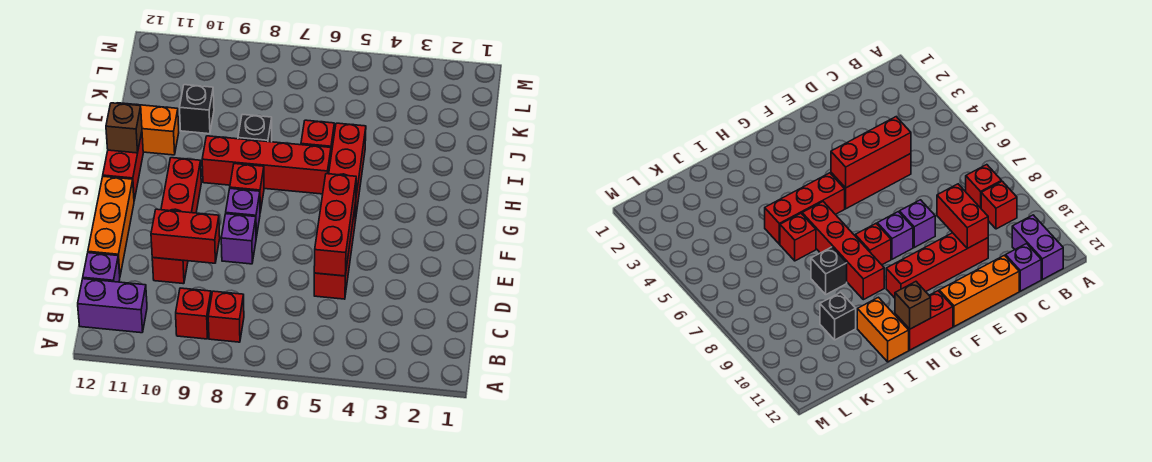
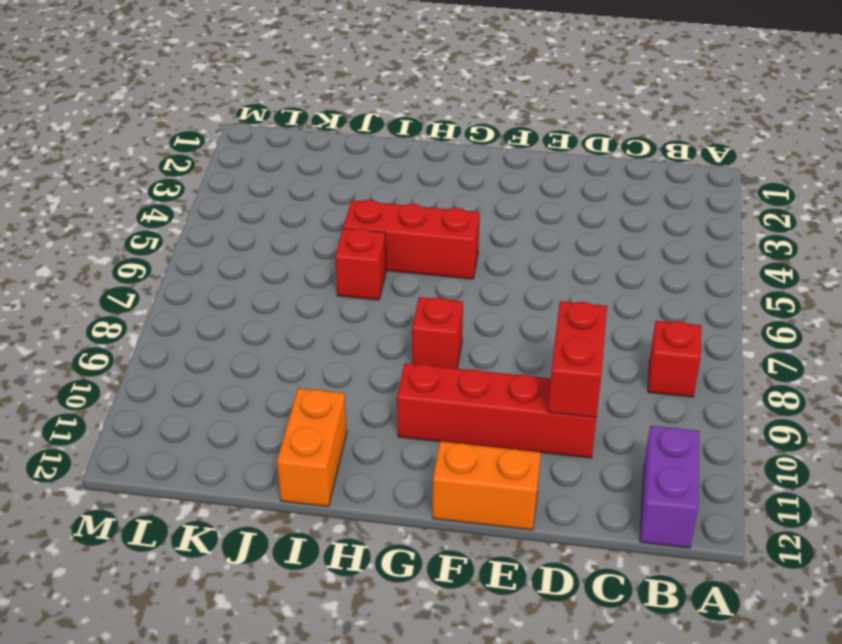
orange brick E12:F12 level 1 -> orange brick D12:F12 level 1
none -> red brick B9 level 1
none -> purple brick C12 level 1
none -> red brick D5:F5 level 1

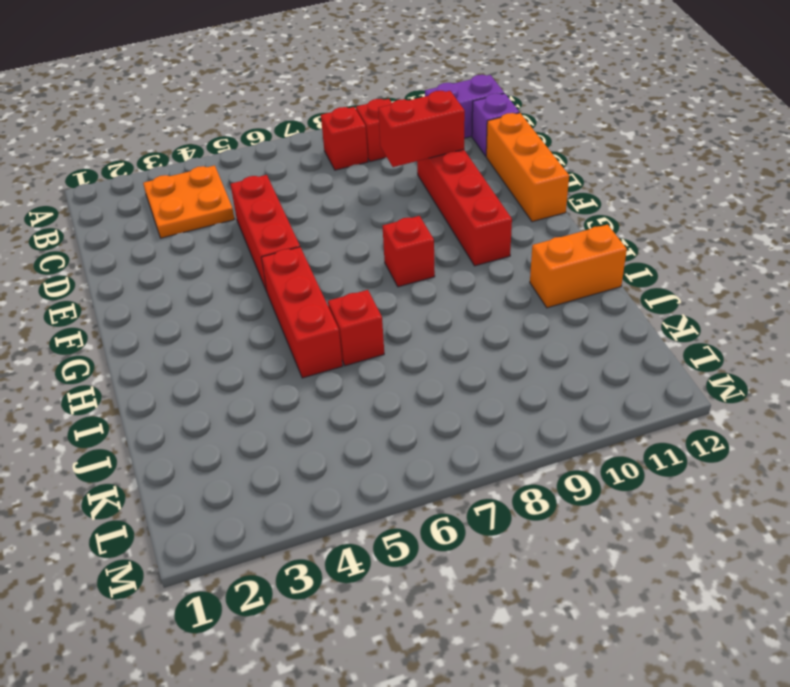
orange plate B3:C4 level 1 -> none
none -> purple brick E8 level 1
none -> purple brick F8 level 1
none -> red brick G12:H12 level 1

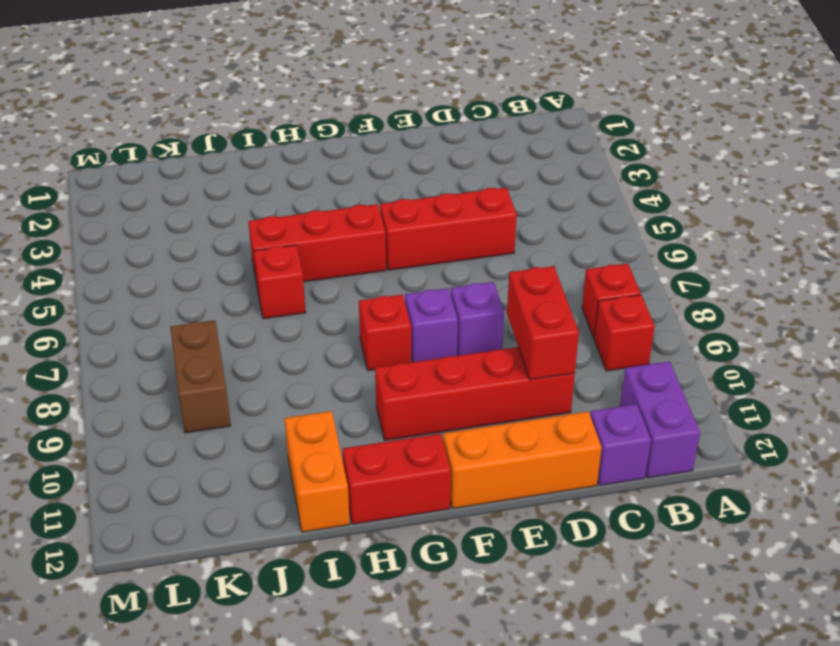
brown brick K8:K9 level 1 -> none
none -> red brick H6:H9 level 1
none -> black brick I8 level 1
none -> black brick J10 level 1

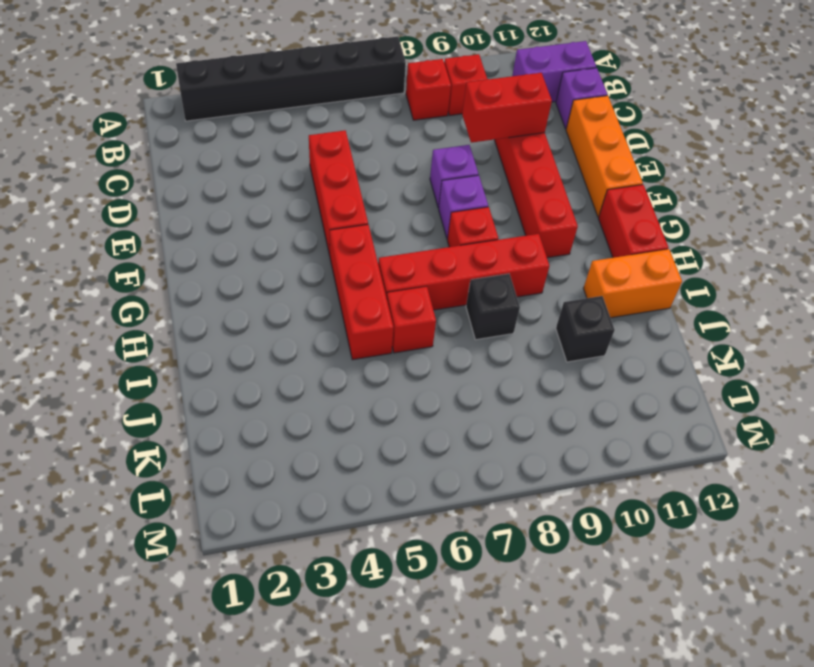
black brick A2:A7 level 1 -> none
none -> red brick D5:F5 level 2
none -> brown brick H12 level 2

